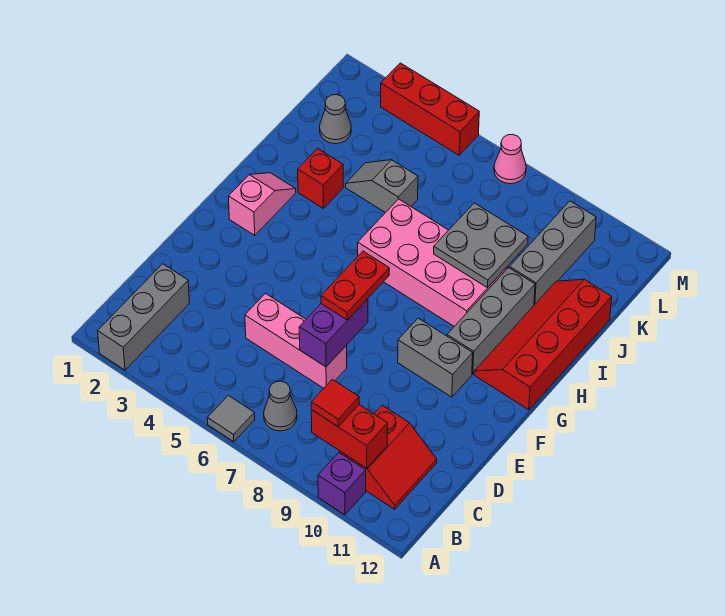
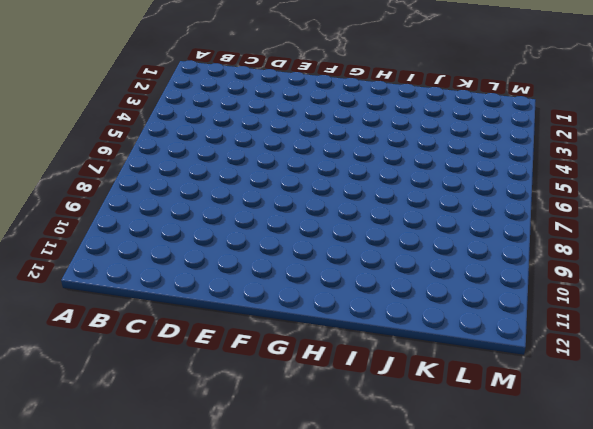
none -> grey brick A2:C2 level 1
none -> grey tile A6 level 1
none -> purple brick A10 level 1

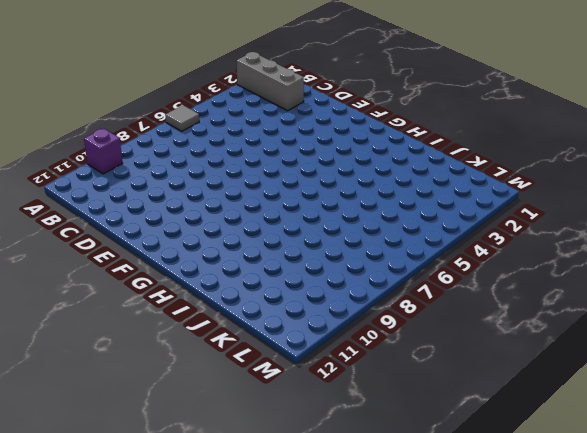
none -> grey cone B7 level 1
none -> red slope B10:C11 level 1 top 10
none -> pink brick D5:D7 level 1

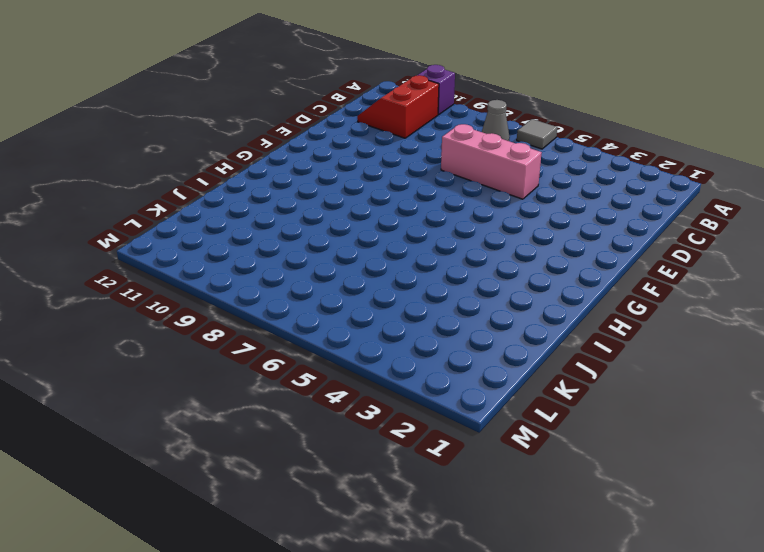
none -> grey brick A2:C2 level 1
none -> grey brick F9:F10 level 1
none -> pink slope G2:H2 level 1 top G

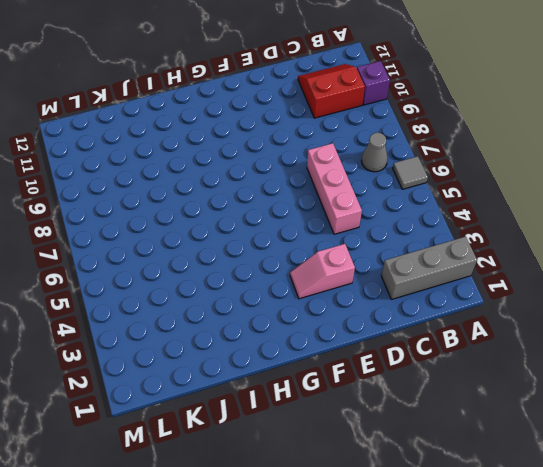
pink slope E3:F3 level 1 top E -> pink slope G2:H2 level 1 top G
none -> grey brick F9:F10 level 1
none -> grey brick G10:I10 level 1
none -> red slope G11:J12 level 1 top 12

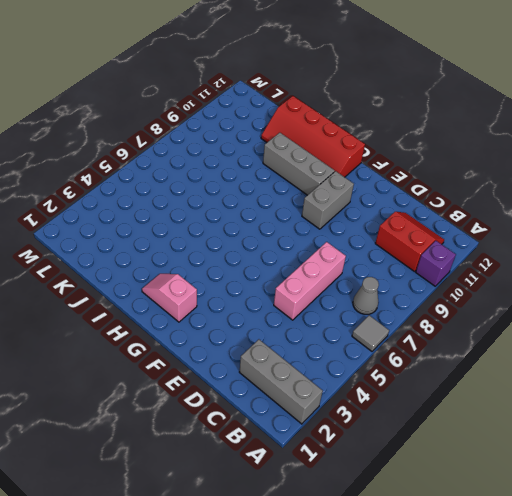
none -> pink brick H6:I9 level 1
none -> red brick I3 level 1
none -> grey slope J4:J5 level 1 top 5

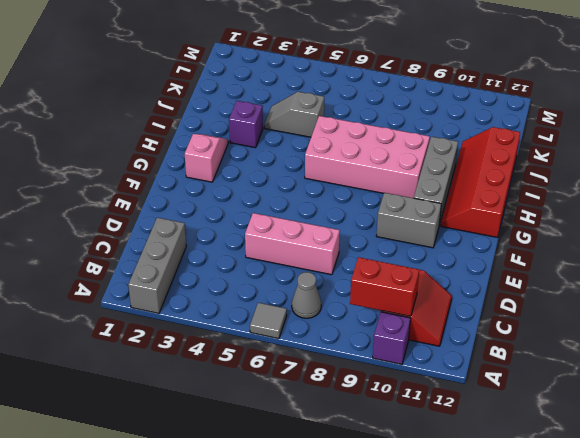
purple brick I3 level 1 -> red brick I3 level 1
none -> grey brick J10:L10 level 1
none -> grey cone K2 level 1
none -> red brick M3:M5 level 1

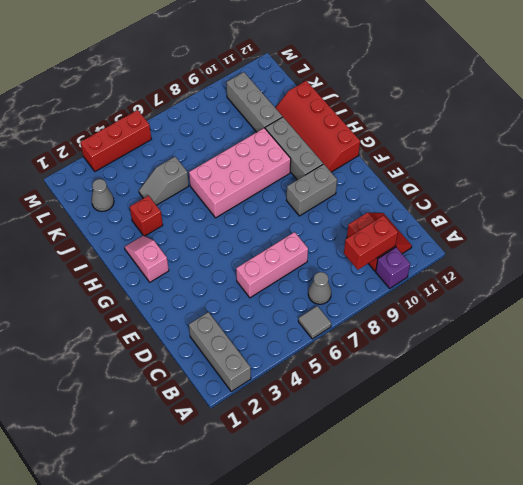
none -> pink cone M7 level 1
none -> purple brick D7:E7 level 2
none -> grey plate I8:J9 level 2

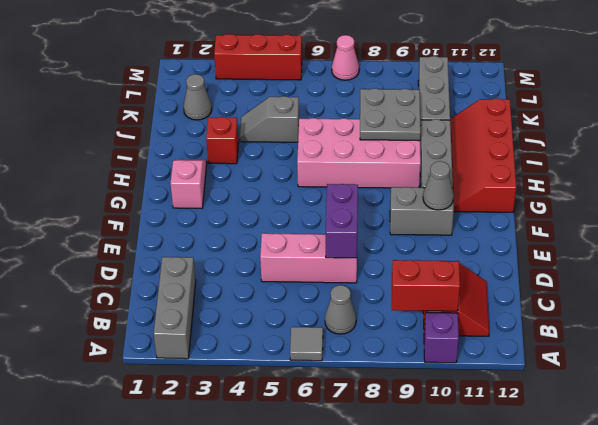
grey cone F10 level 2 -> none
none -> red tile B9 level 3
none -> red plate E7:F7 level 3

